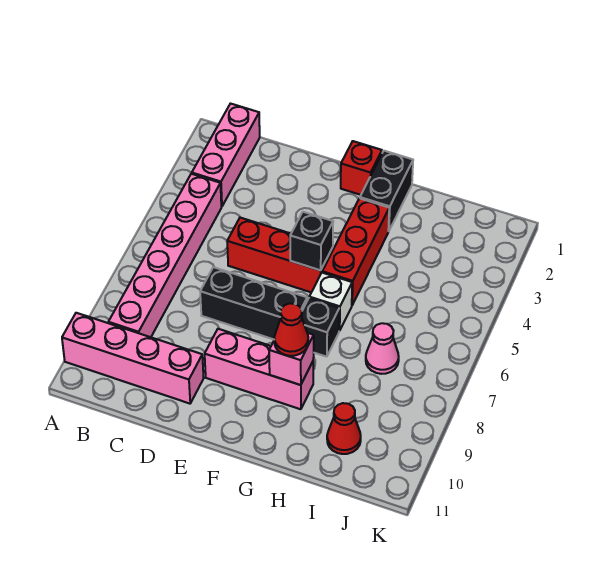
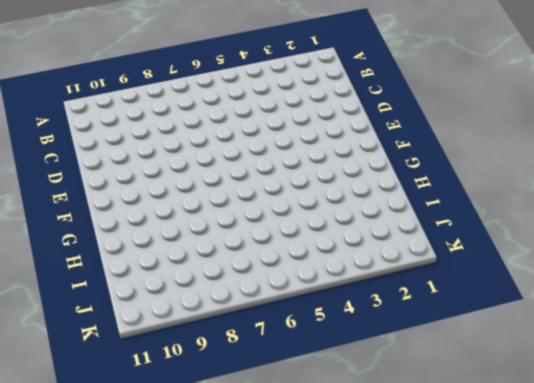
none -> pink brick A10:D10 level 1
none -> pink brick B1:B3 level 1
none -> pink brick B4:B9 level 1

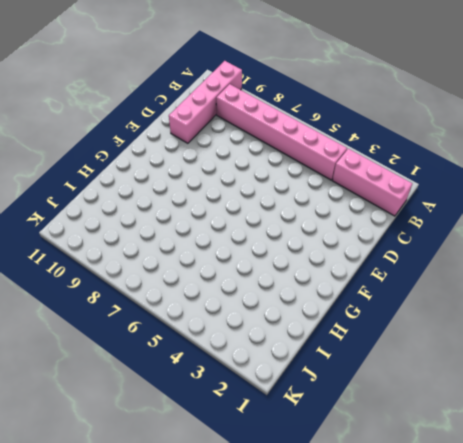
none -> red brick D5:F5 level 1
none -> black brick D7:F7 level 1
none -> pink brick E9:G9 level 1

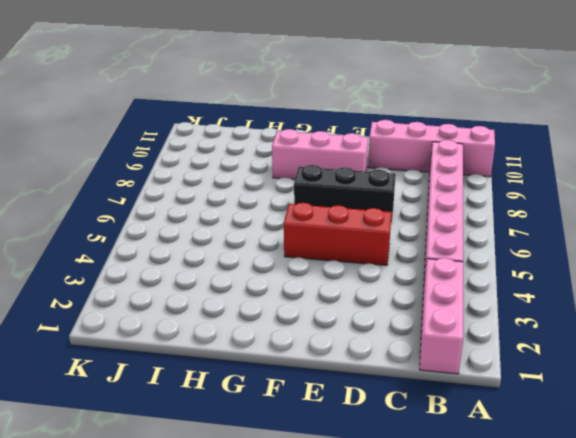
none -> red brick F1 level 1
none -> black brick G1:G2 level 1
none -> red brick G3:G5 level 1

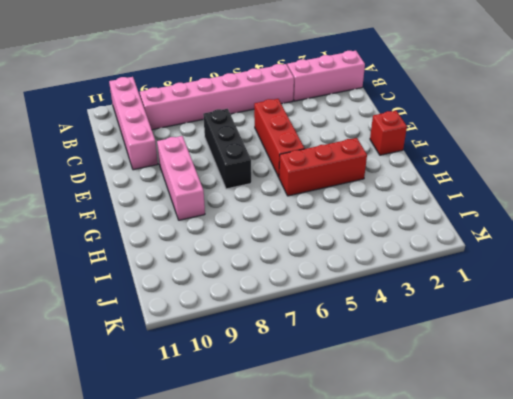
none -> black brick G1:G2 level 1
none -> white brick G6 level 1
none -> black brick G7 level 1

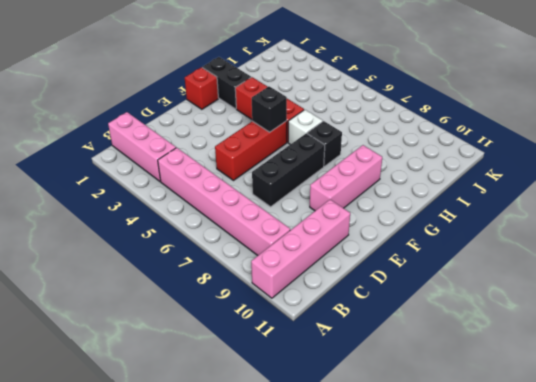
none -> pink cone I7 level 1
none -> red cone I10 level 1
none -> pink brick G9 level 2

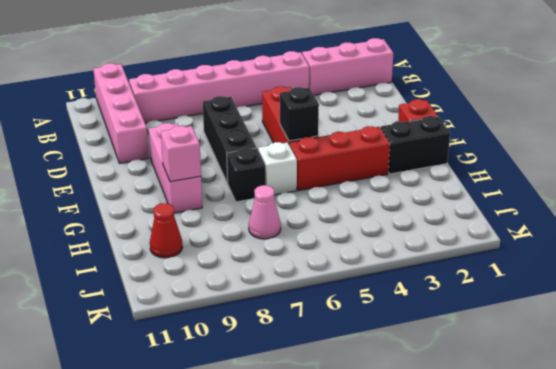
none -> red cone G9 level 3

